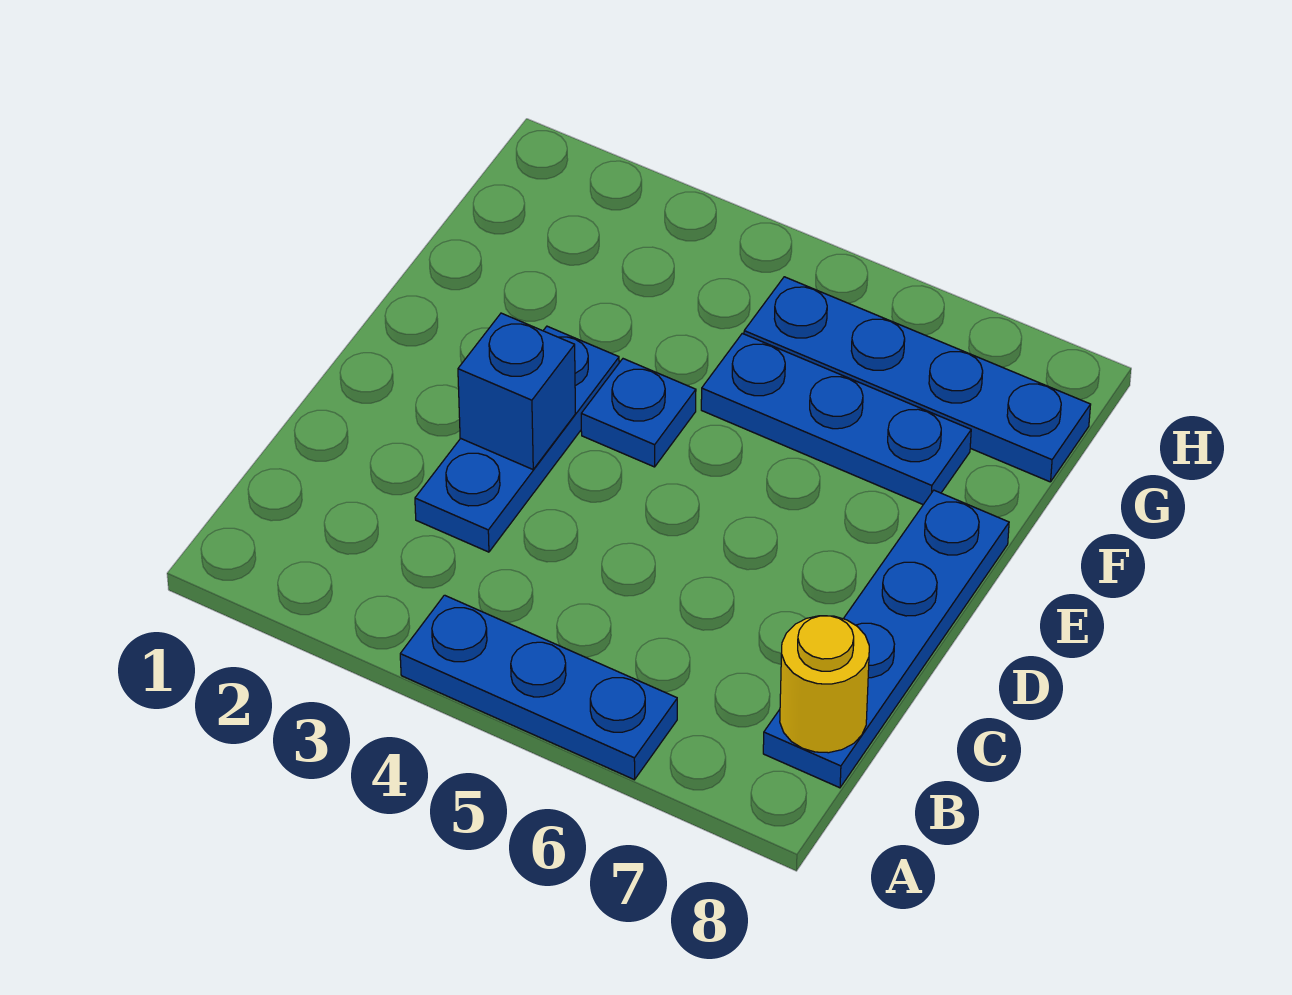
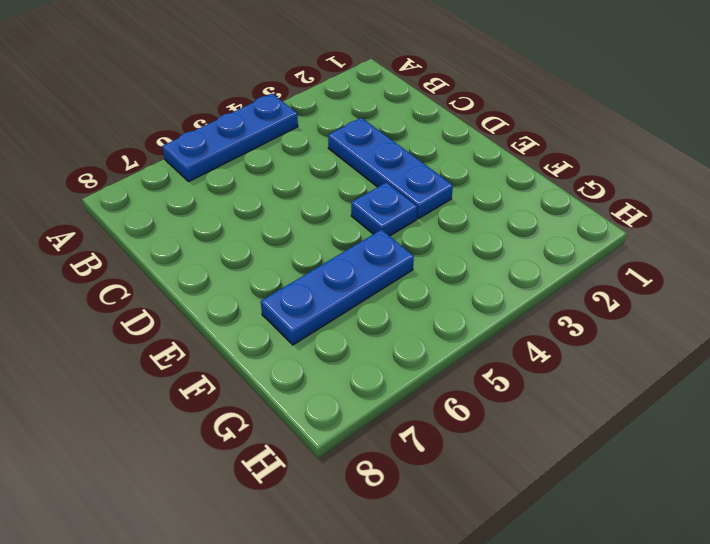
none -> blue plate B8:E8 level 1
none -> blue plate G5:G8 level 1

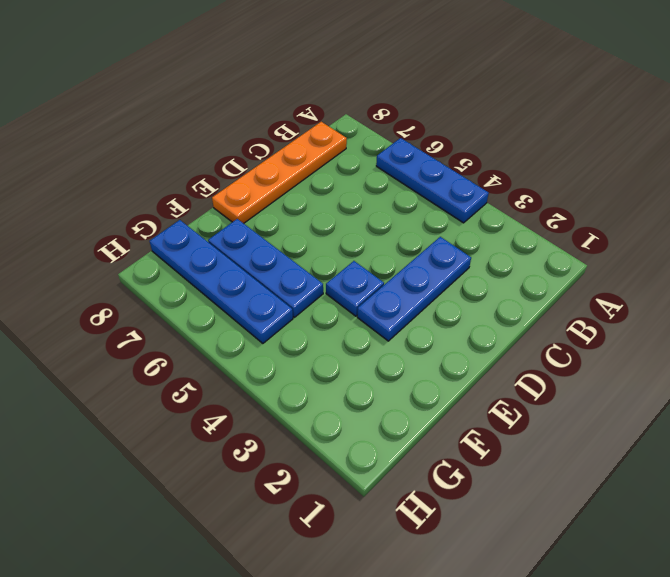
orange plate B8:E8 level 1 -> blue plate B8:E8 level 1
none -> yellow round brick B8 level 2
none -> blue brick D3 level 2

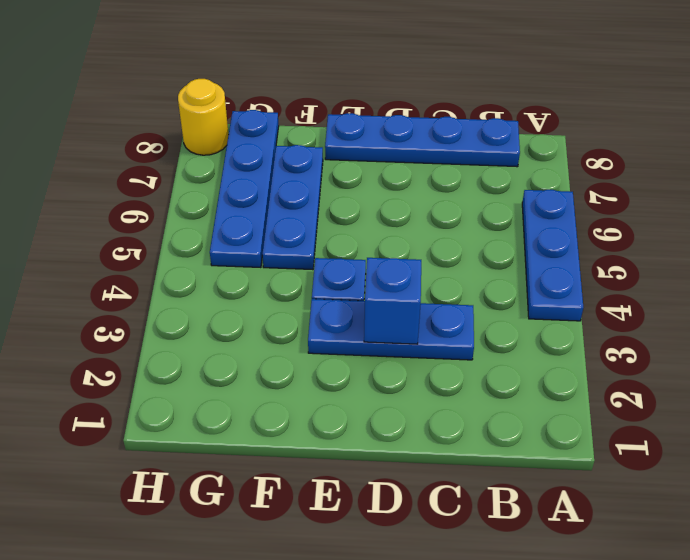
yellow round brick H8 level 1 -> yellow round brick B8 level 2

